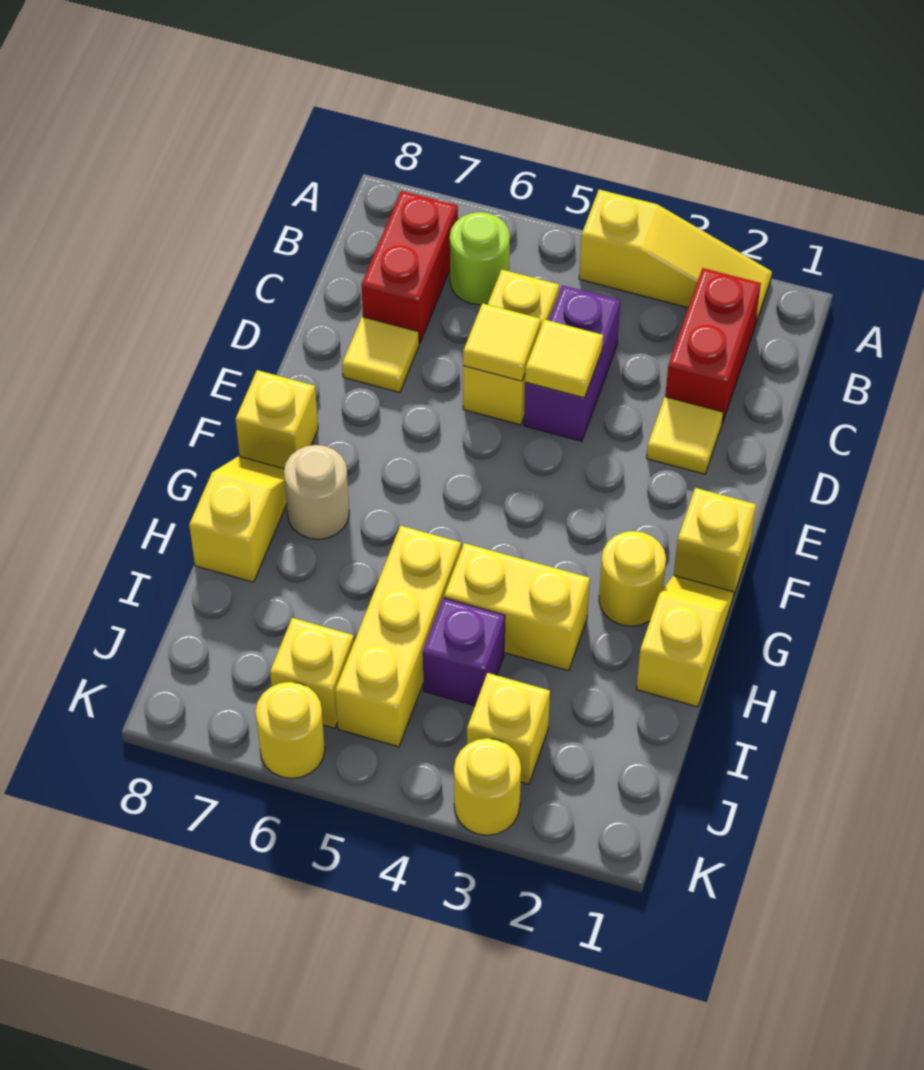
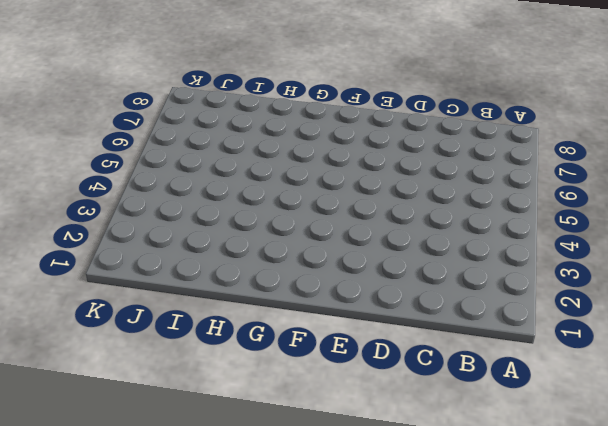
none -> yellow slope A2:A4 level 1 top 4
none -> red brick B2:C2 level 1
none -> lime round brick B6 level 1

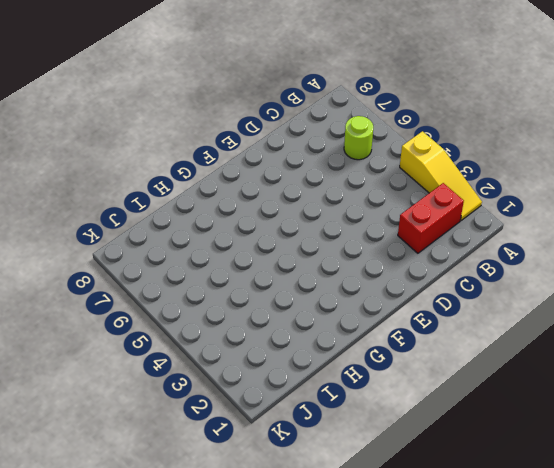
none -> red brick B7:C7 level 1
none -> purple brick C4:D4 level 1
none -> yellow brick C5:D5 level 1

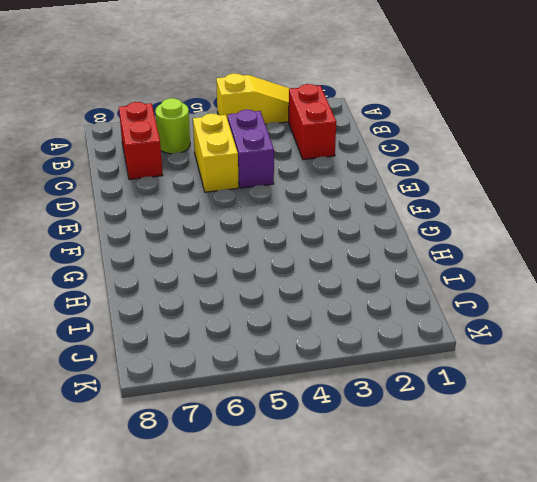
none -> yellow tile D2 level 1
none -> yellow tile D7 level 1
none -> yellow brick F1 level 1

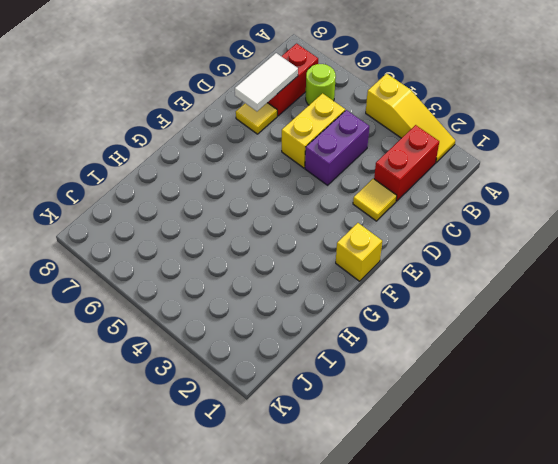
white tile C7:D7 level 2 -> none
none -> yellow brick F8 level 1
none -> yellow slope G1:H1 level 1 top H
none -> yellow round brick G2 level 1

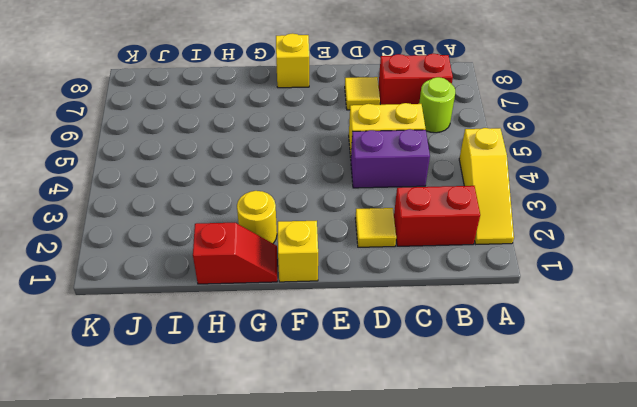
red slope G1:H1 level 1 top H -> yellow slope G1:H1 level 1 top H
none -> tan round brick G7 level 1
none -> yellow slope G8:H8 level 1 top H
none -> yellow brick H3:H4 level 1

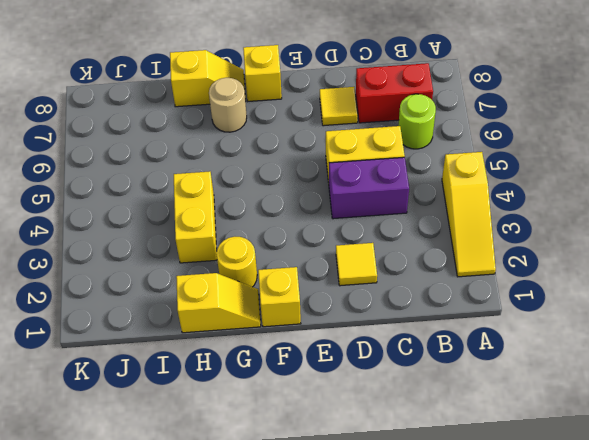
none -> red brick B2:C2 level 1
none -> yellow brick H5:J5 level 1
none -> purple brick I4 level 1

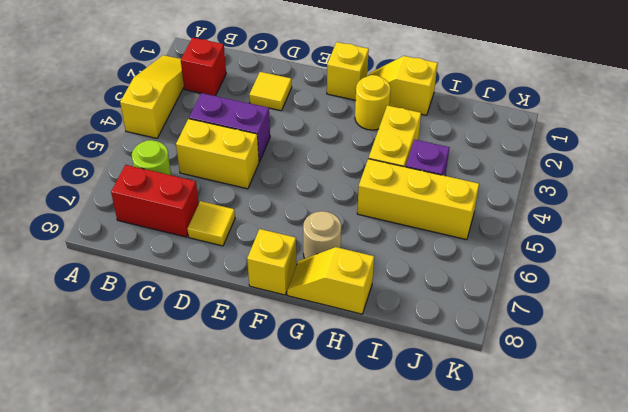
red brick B2 level 1 -> red brick B2:C2 level 1
none -> yellow brick J3 level 1
none -> yellow brick J6 level 1
none -> yellow round brick K3 level 1

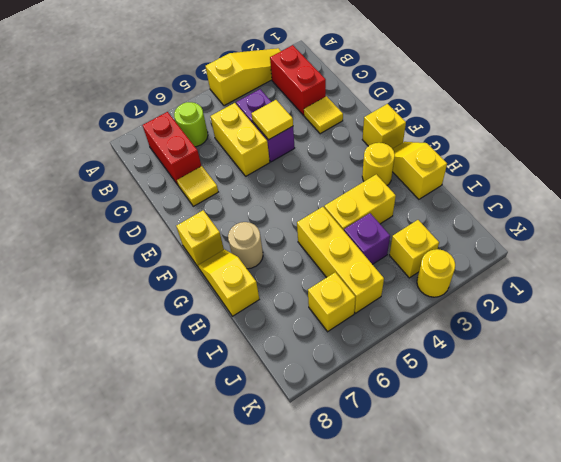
none -> yellow round brick K6 level 1
none -> yellow tile D5 level 2

